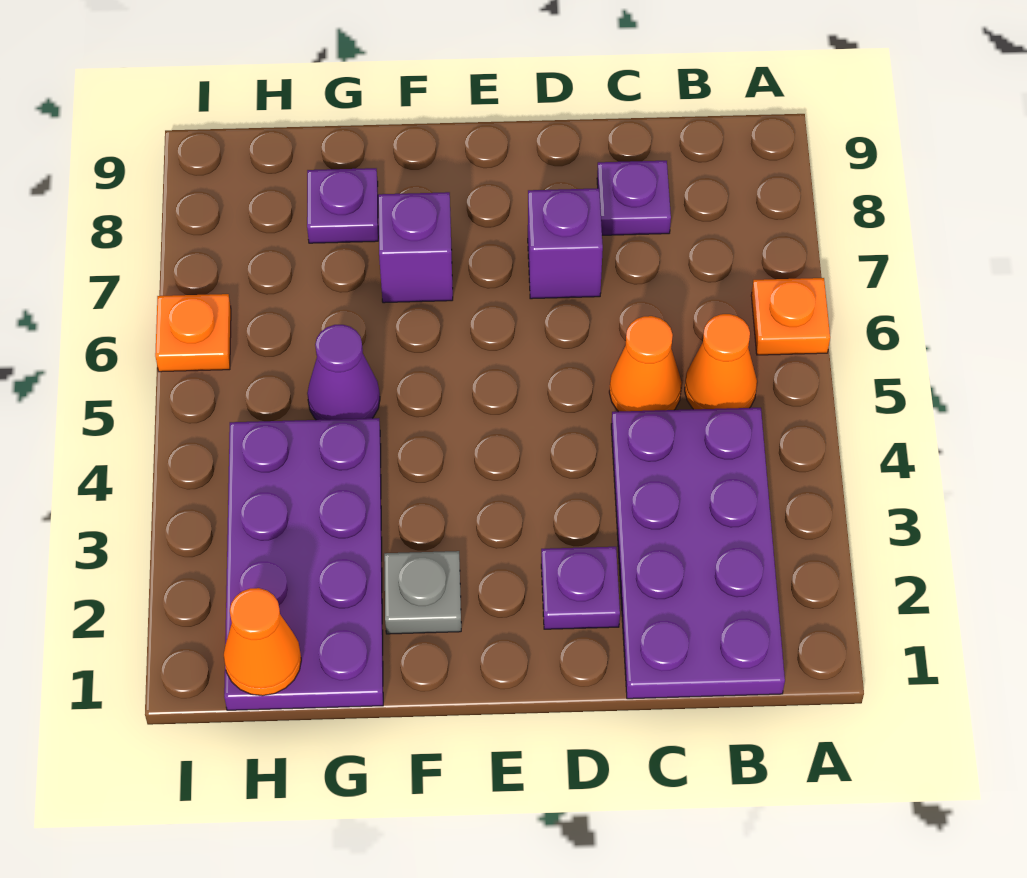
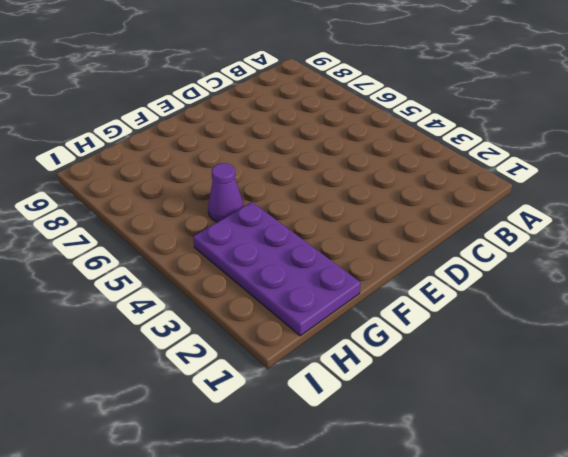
none -> orange plate A6 level 1
none -> purple plate B1:C4 level 1
none -> orange cone B5 level 1

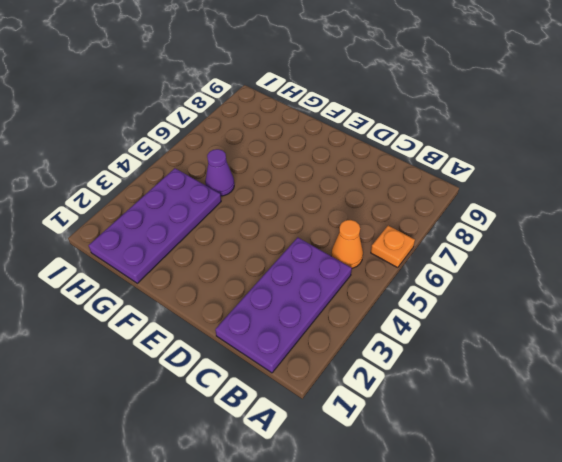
none -> orange cone C5 level 1
none -> purple plate C8 level 1
none -> purple plate D2 level 1

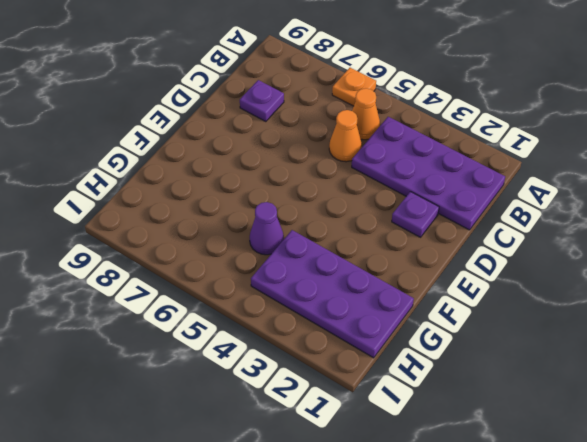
none -> purple brick D7 level 1
none -> grey plate F2 level 1
none -> purple brick F7 level 1

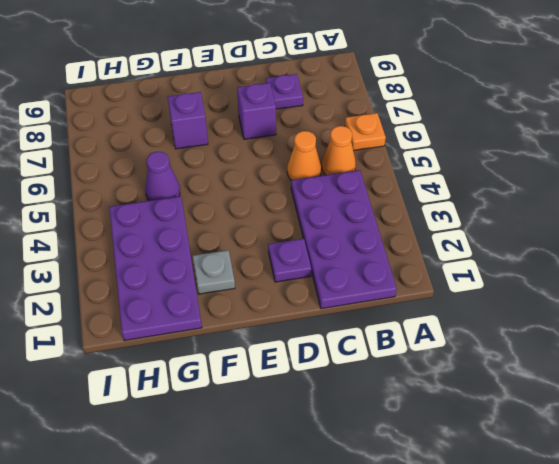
none -> purple plate G8 level 1
none -> orange plate I6 level 1
none -> orange cone H1 level 2

